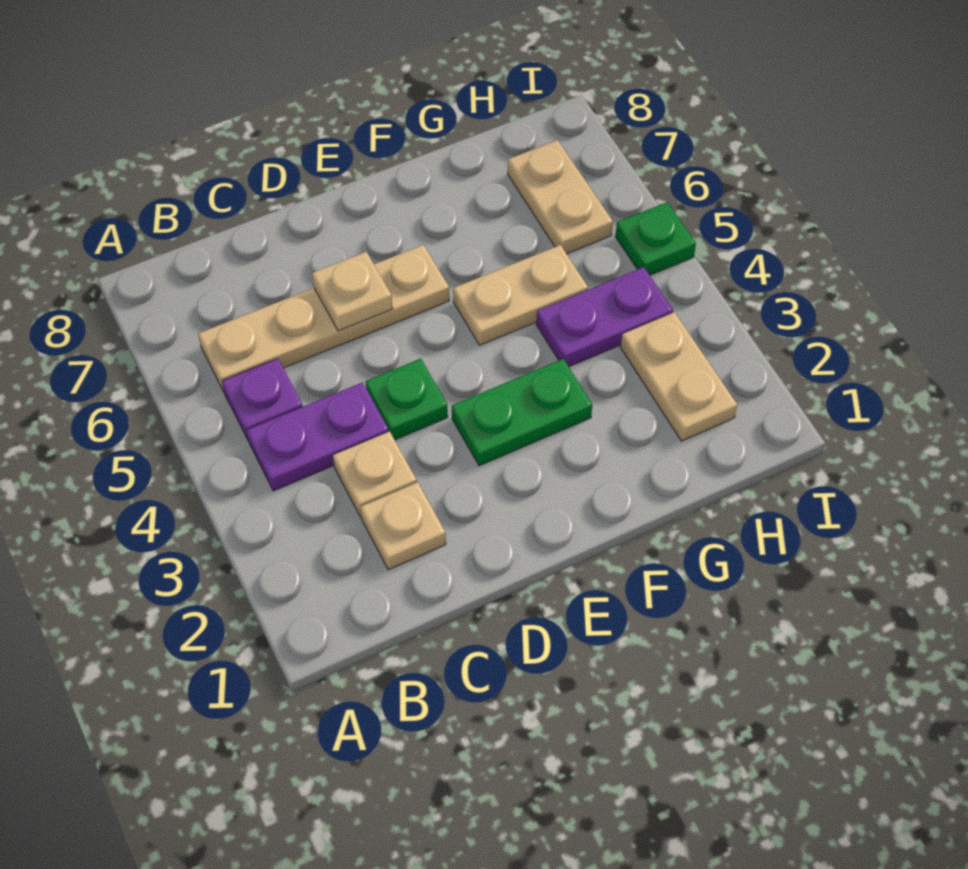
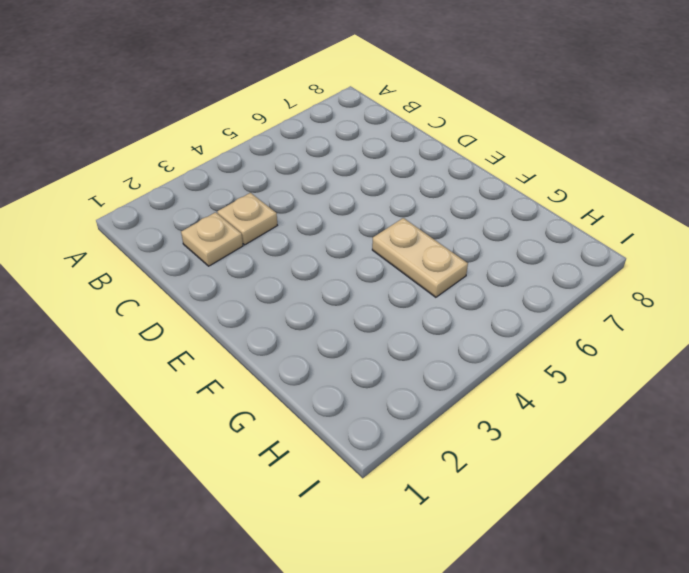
none -> purple plate B4:C4 level 1
none -> purple plate B5 level 1
none -> tan plate B6:E6 level 1

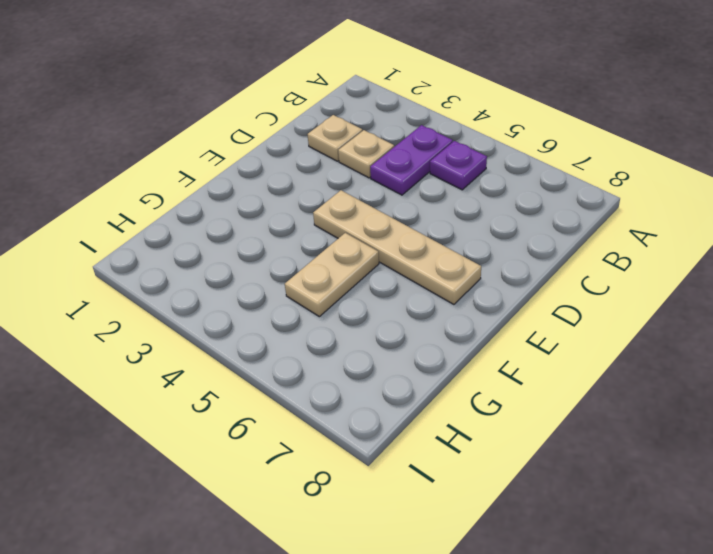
tan plate E4:E7 level 1 -> tan plate B6:E6 level 1
none -> green plate D4 level 1
none -> green plate E3:F3 level 1
none -> purple plate G4:H4 level 1

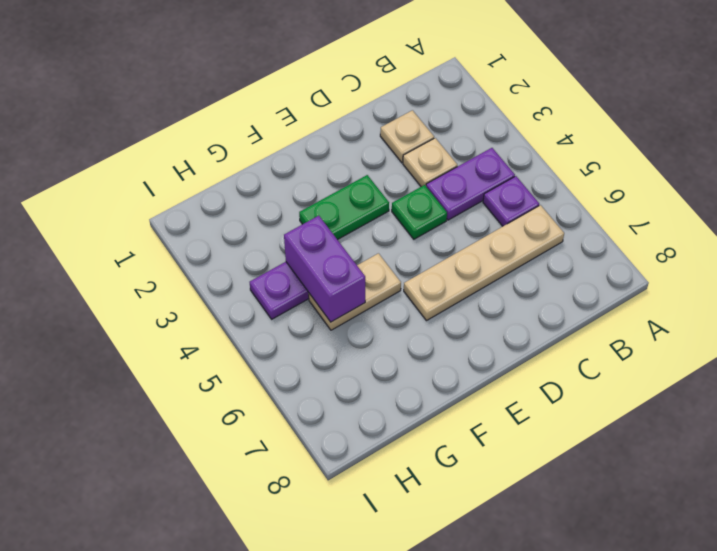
purple brick G4:G5 level 2 -> none
none -> tan plate H2:H3 level 1
none -> tan plate H6:H7 level 1
none -> green plate I5 level 1

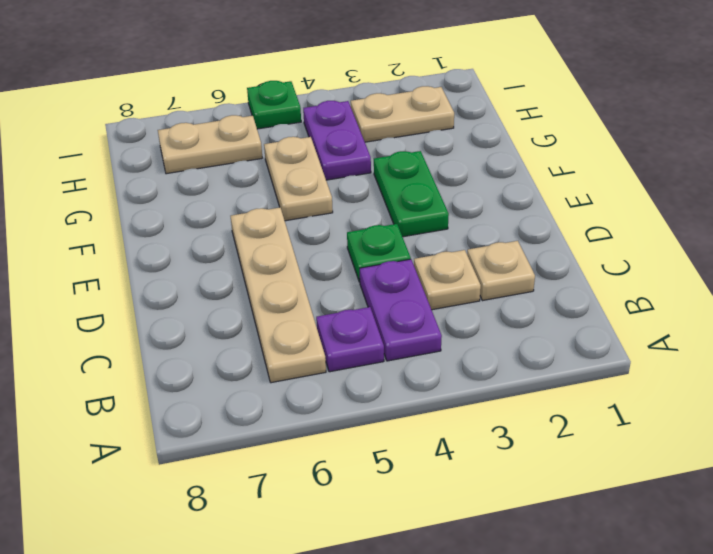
none -> tan plate D6 level 2

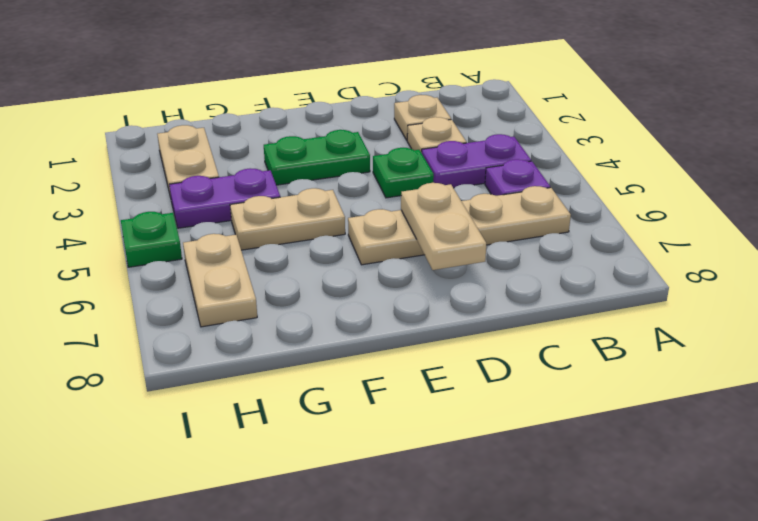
tan plate D6:D7 level 2 -> tan plate D6 level 2

